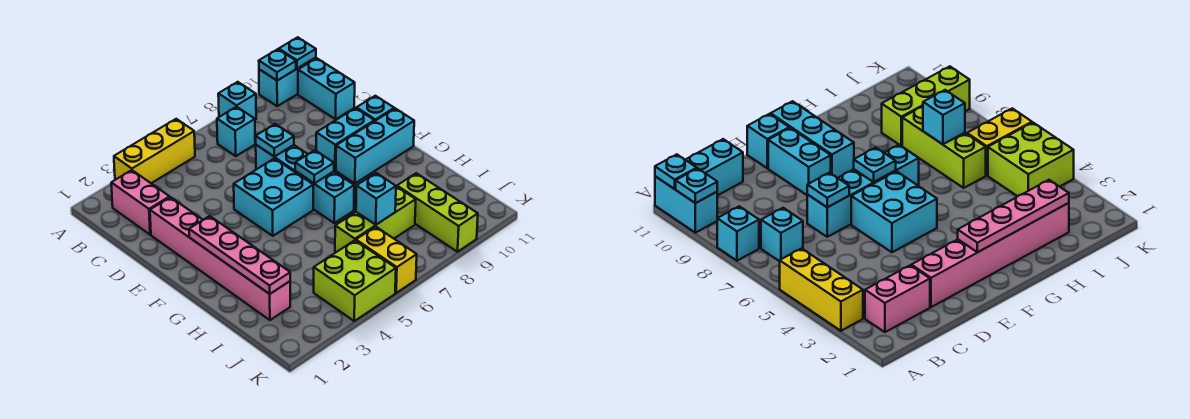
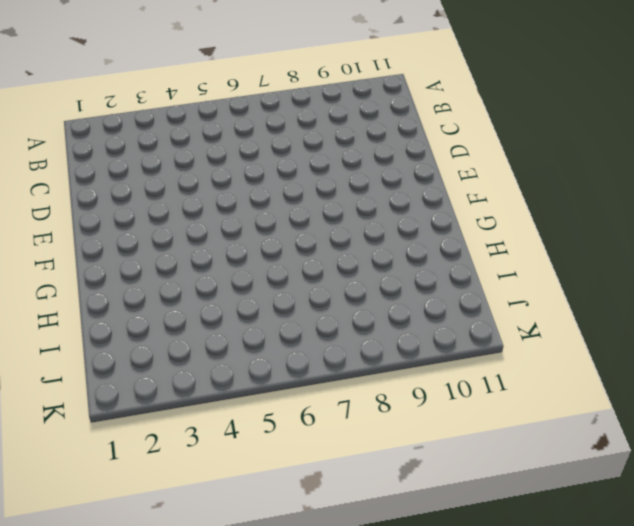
none -> yellow brick A3:A5 level 1
none -> cyan brick A8 level 1
none -> cyan brick A10:A11 level 1

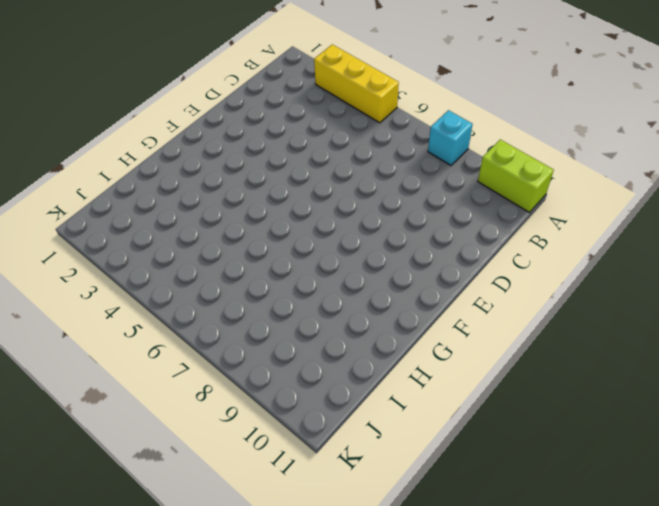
lime brick A10:A11 level 1 -> cyan brick A10:A11 level 1
none -> pink brick B2:C2 level 1
none -> cyan brick B7 level 1
none -> cyan brick B11:C11 level 1

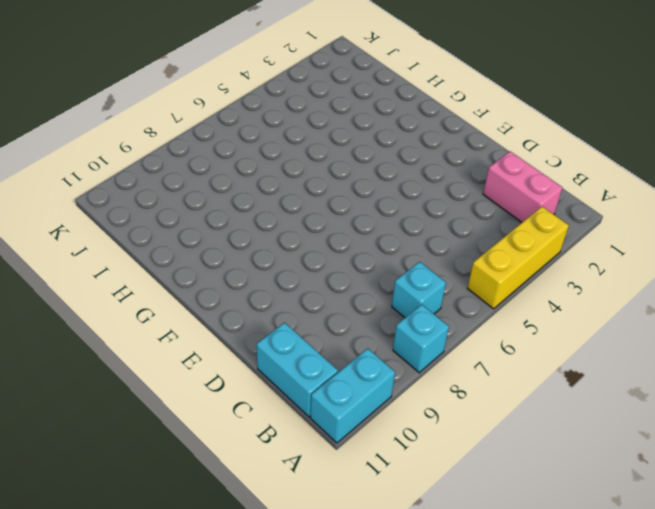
none -> pink brick D2:I2 level 1
none -> cyan brick D7:G7 level 1
none -> cyan brick E5:F6 level 1

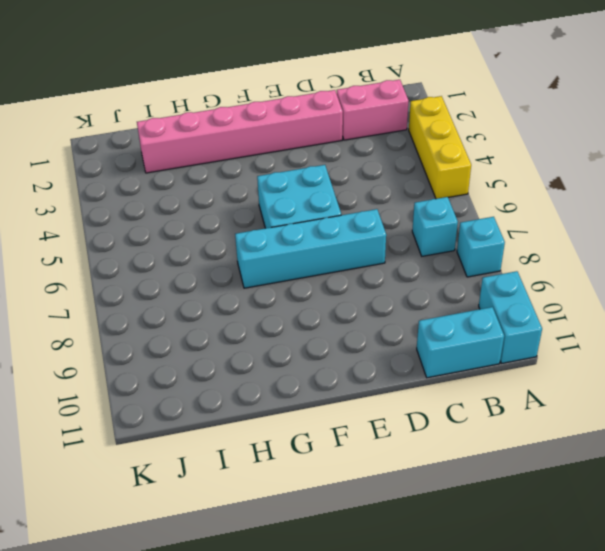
none -> cyan brick E9:E10 level 1
none -> cyan brick E11 level 1
none -> cyan brick F9:F11 level 1

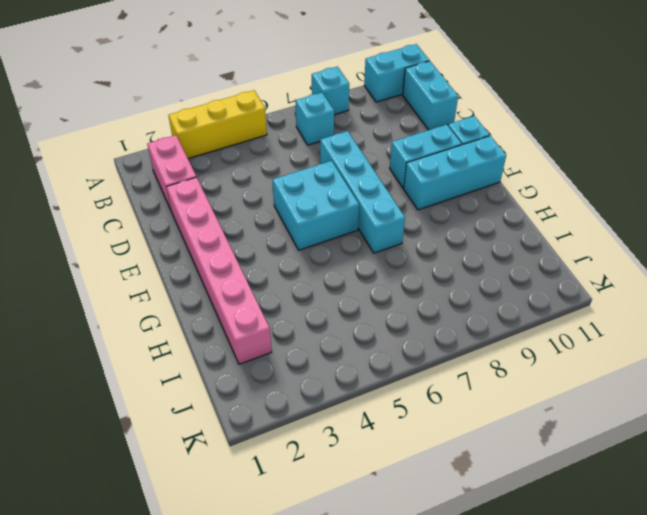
none -> lime brick I6:I8 level 1
none -> lime brick I9:K9 level 1
none -> lime brick J4:K5 level 1

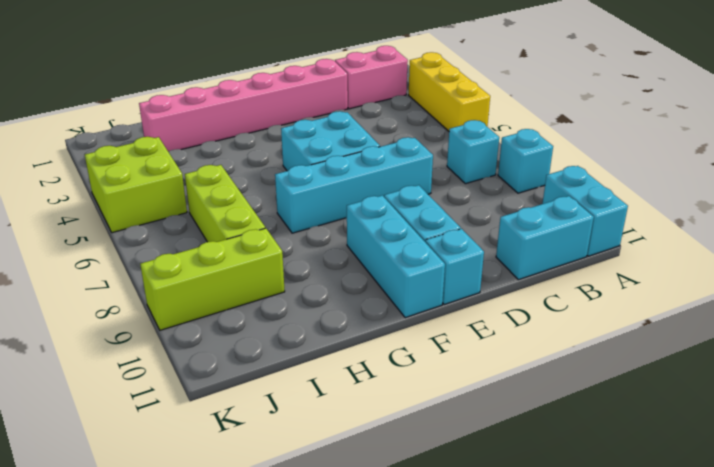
none -> yellow brick J6:K6 level 1
none -> cyan plate A10 level 2
none -> cyan plate A11 level 2

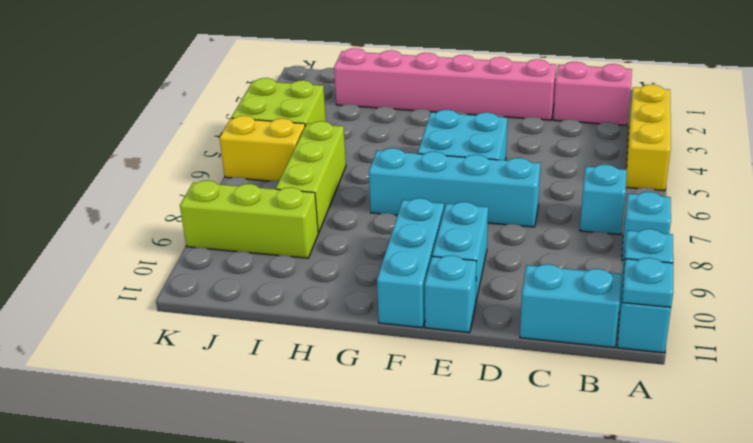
none -> cyan plate D7 level 2
none -> pink plate F2:I2 level 2
none -> cyan plate F7 level 2

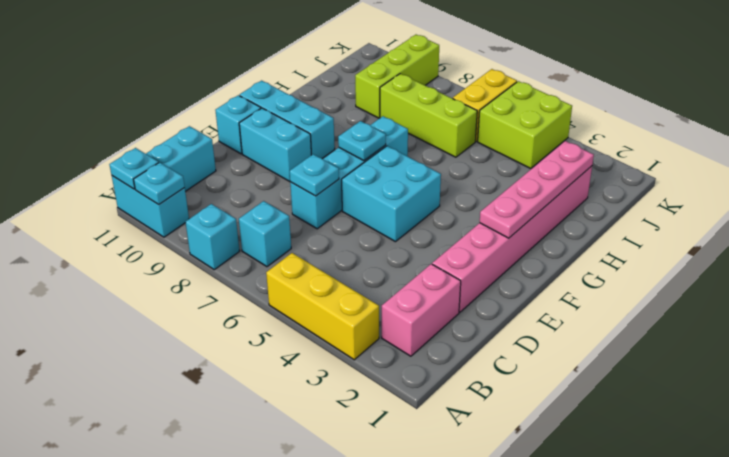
none -> cyan brick I7 level 2

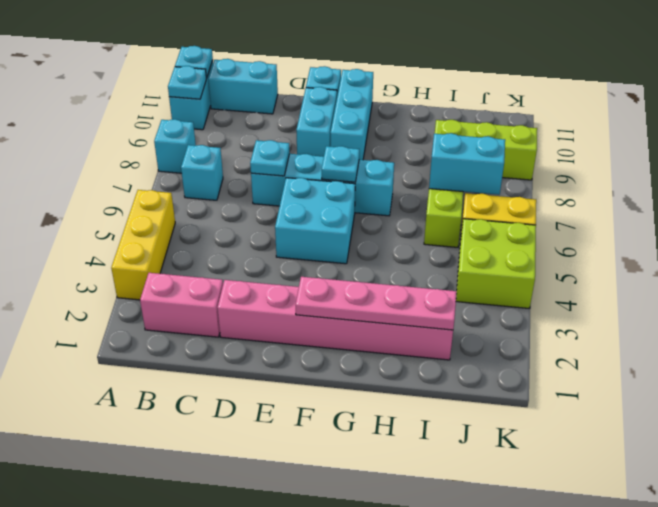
cyan brick I7:J7 level 2 -> cyan brick I7 level 2

